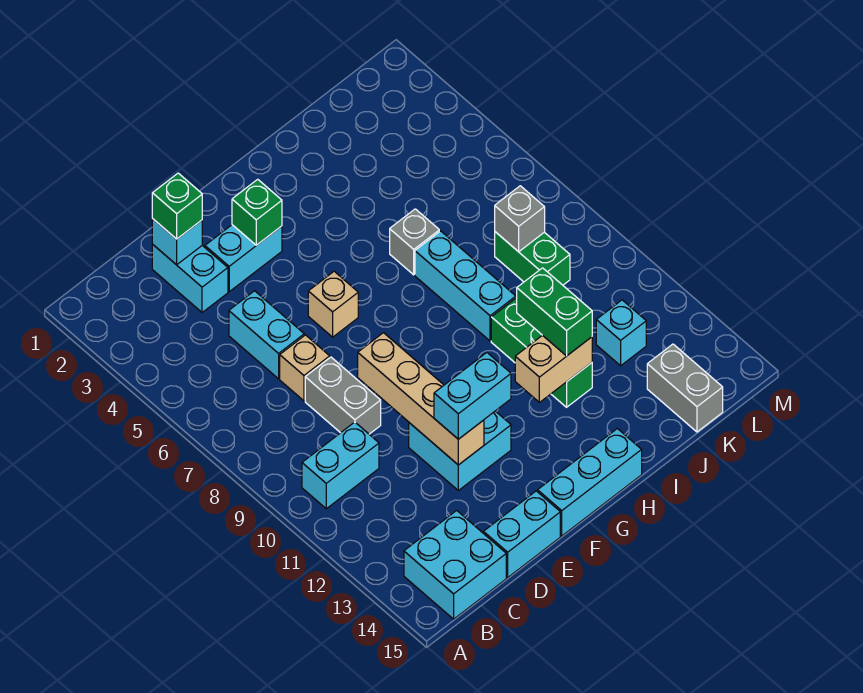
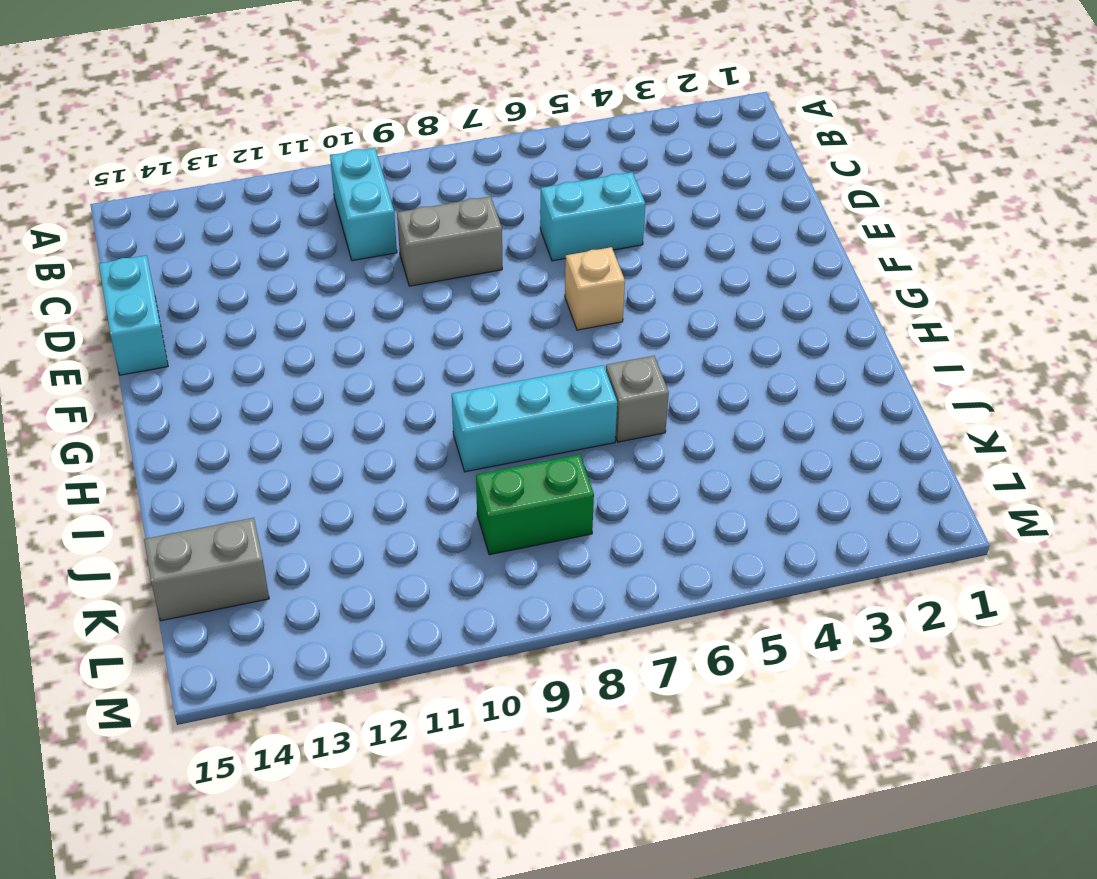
none -> cyan brick B14:C15 level 1
none -> cyan brick D2:D3 level 1
none -> tan brick D7 level 1

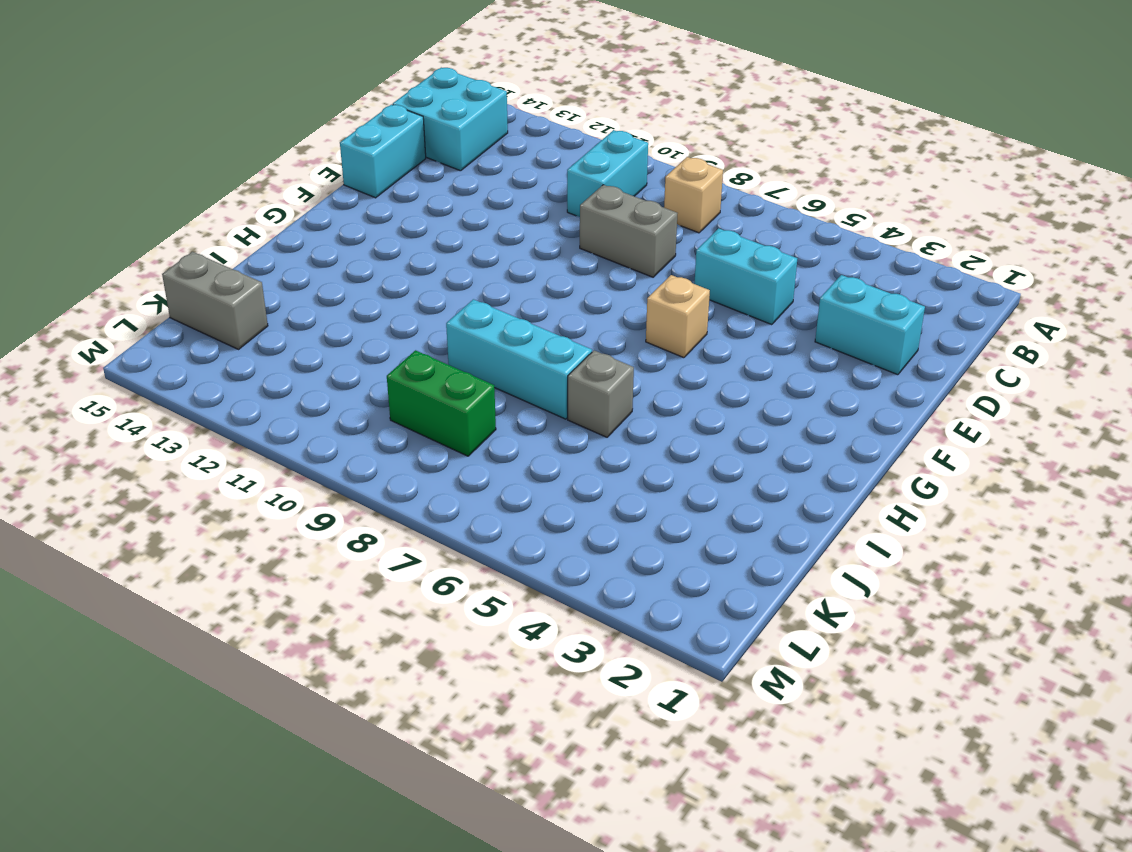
tan brick B8 level 1 -> tan brick D7 level 1
none -> cyan brick E3:F3 level 1
none -> cyan brick E11:F12 level 1
none -> cyan brick F15:H15 level 1

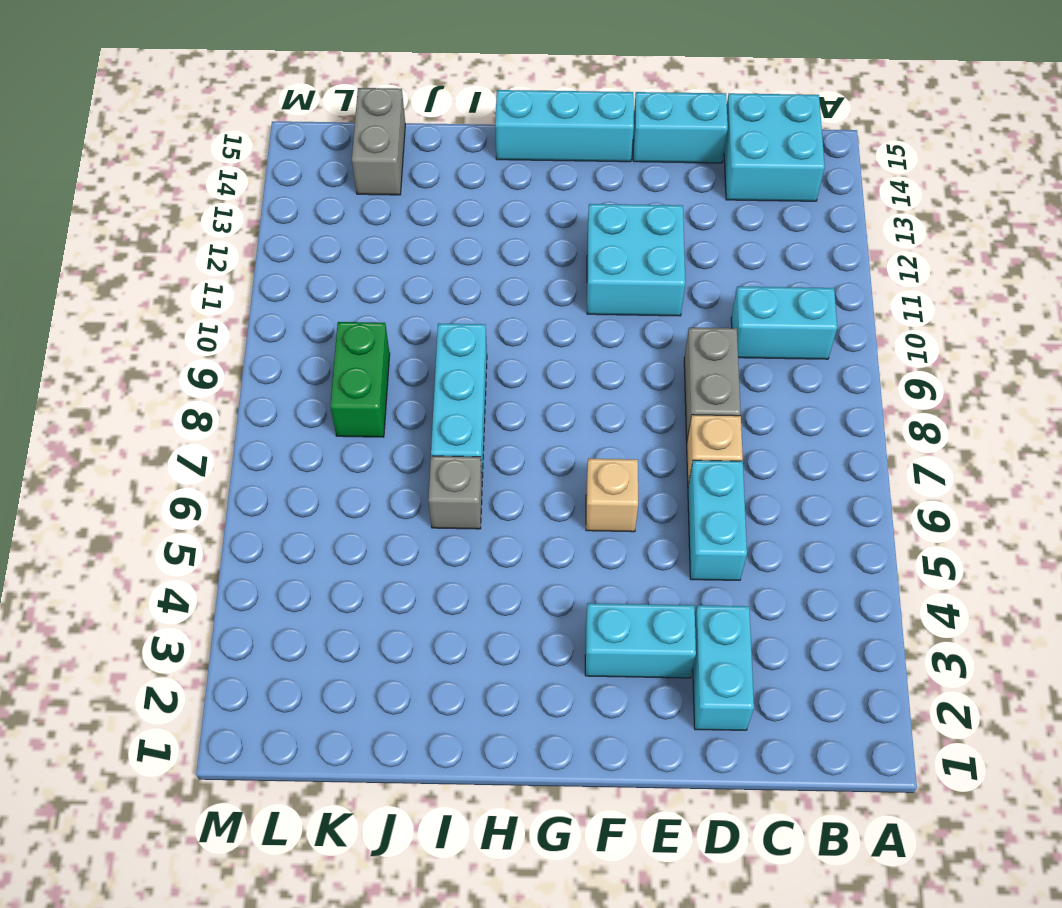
none -> green brick I10:I12 level 1
none -> cyan brick K12 level 1
none -> cyan brick D2 level 2

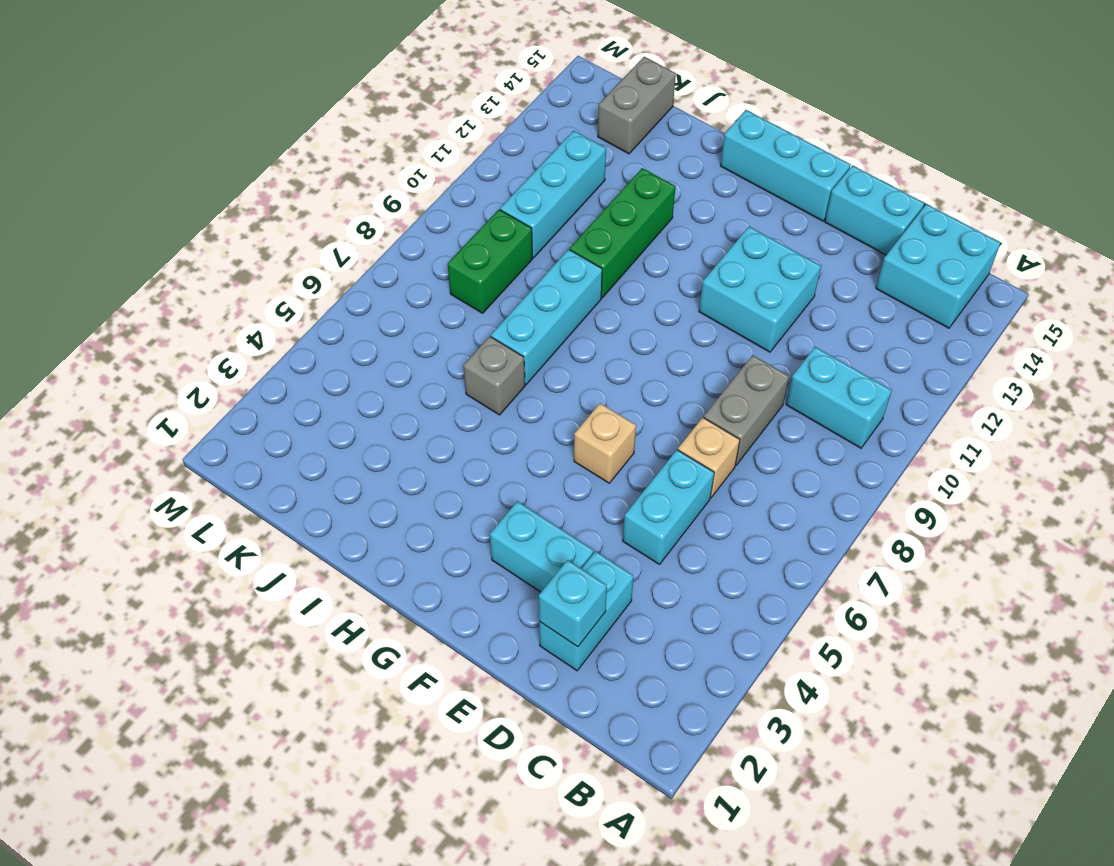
cyan brick K10:K12 level 1 -> cyan brick K12 level 1
none -> tan brick E9:E12 level 2
none -> green brick F3 level 2
none -> tan brick H12:I12 level 2

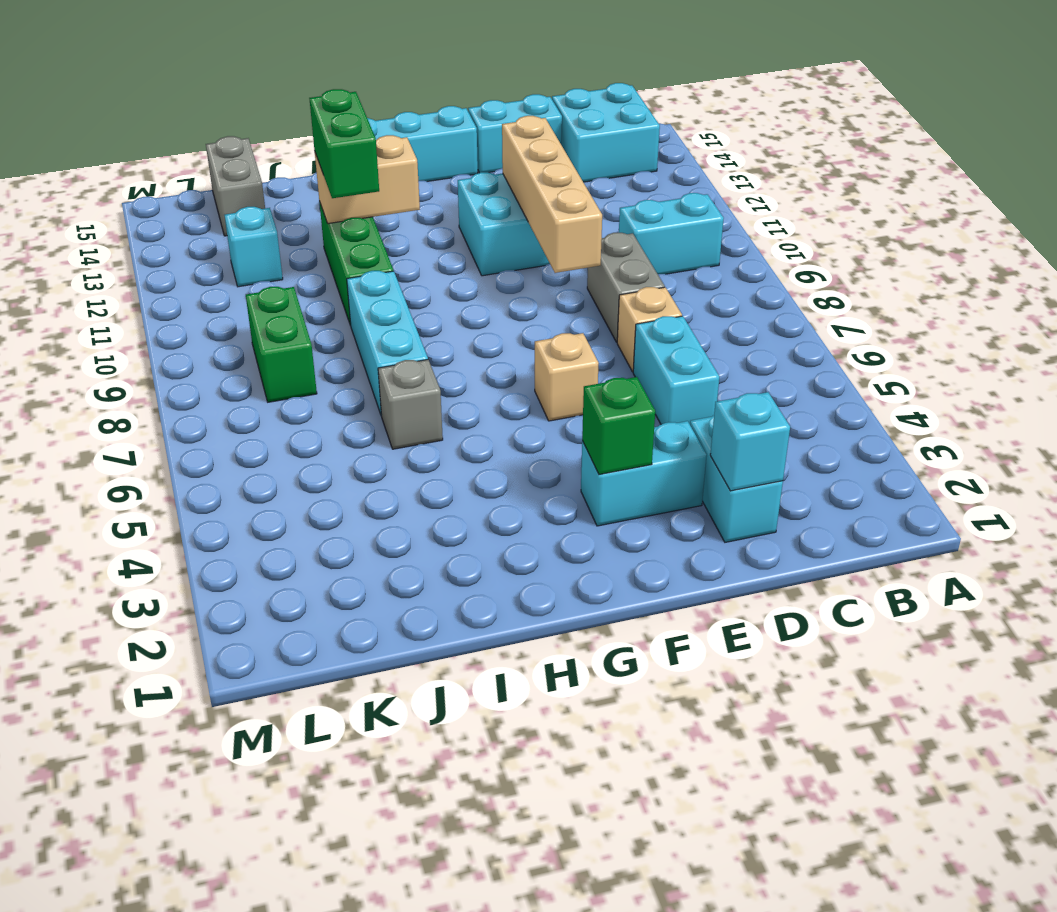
none -> grey brick K8 level 2
none -> green brick D2 level 3
none -> cyan brick E12:F12 level 3

